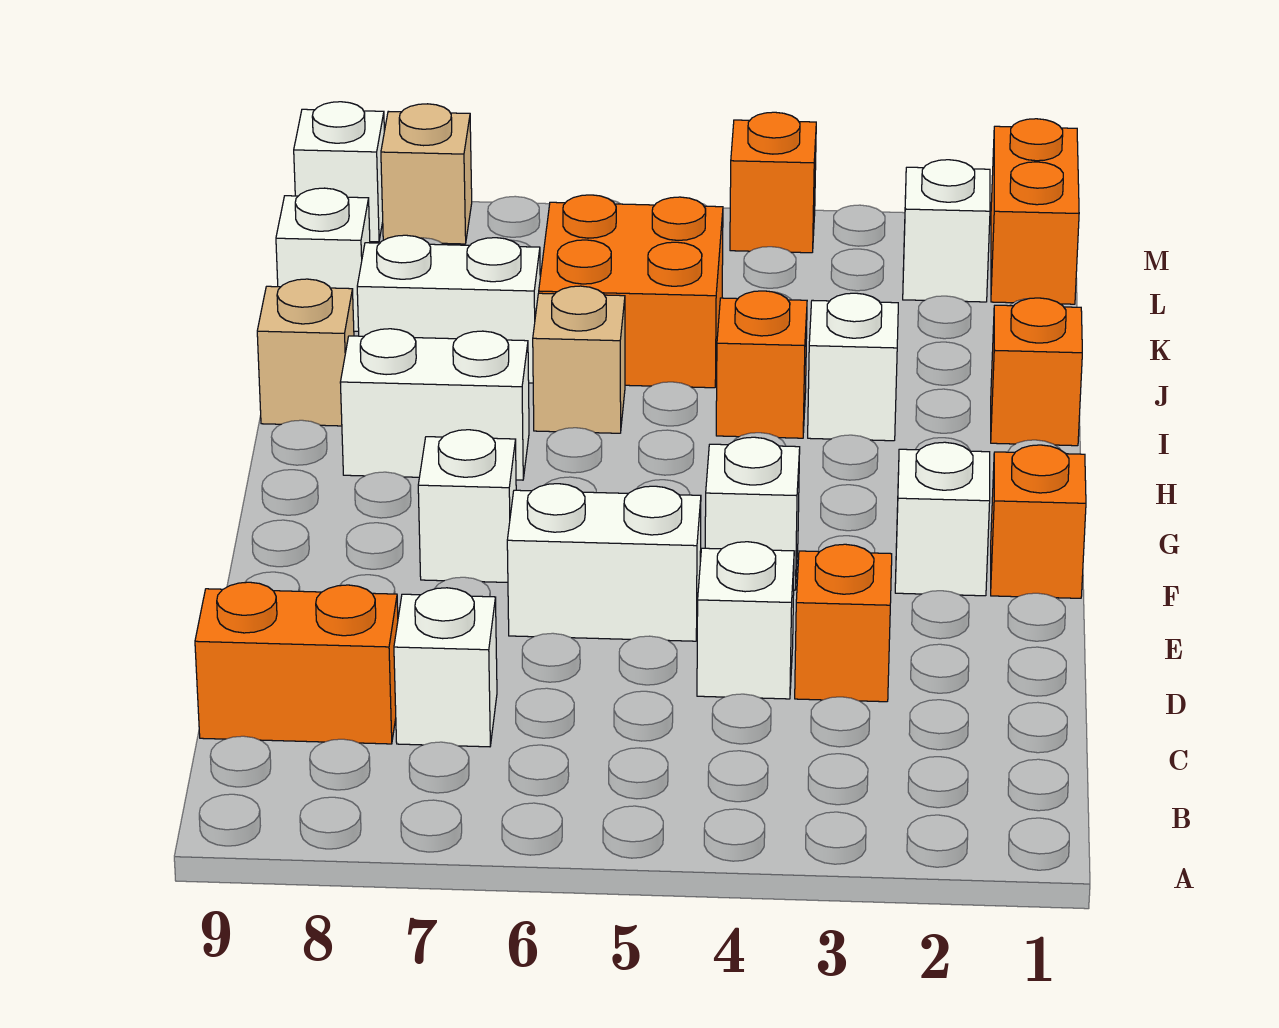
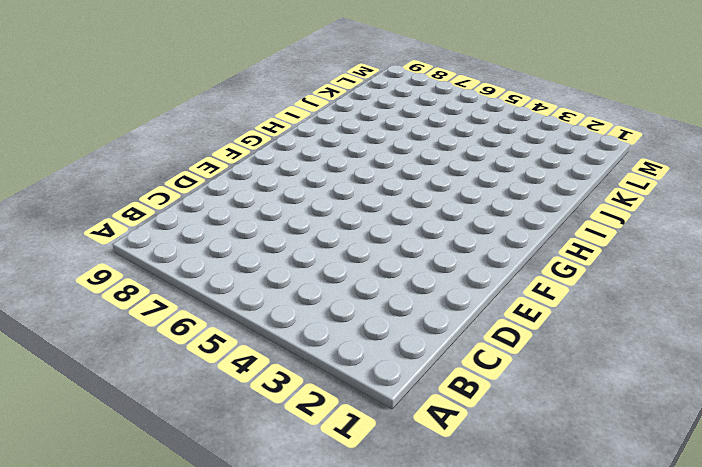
none -> white brick C7 level 1
none -> orange brick C8:C9 level 1
none -> orange brick D3 level 1

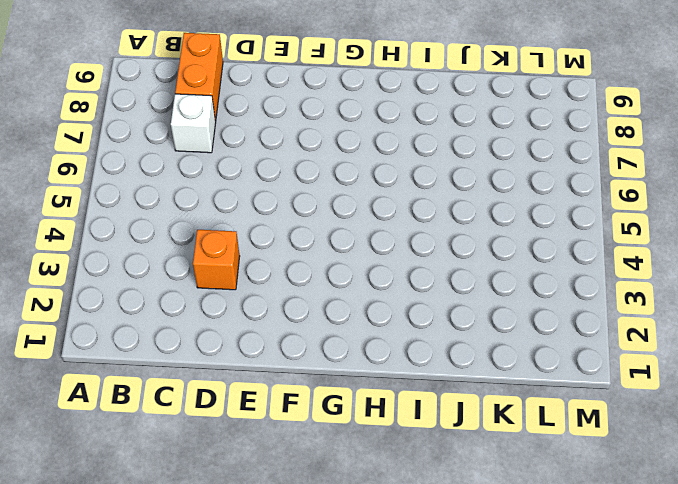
none -> white brick D4 level 1
none -> white brick E5:E6 level 1
none -> orange brick F1 level 1

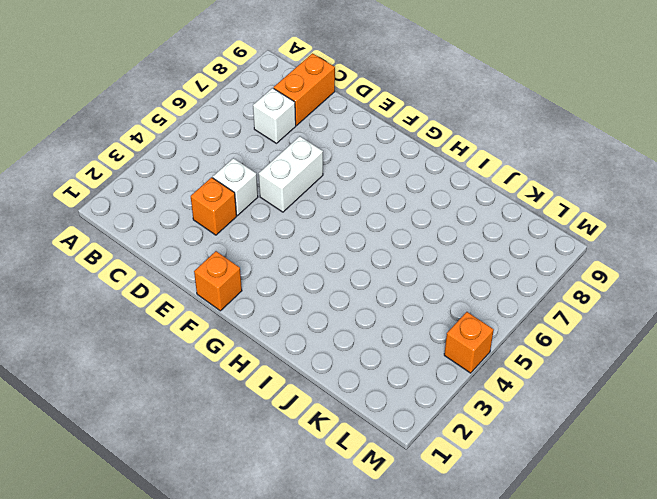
none -> white brick F2 level 1
none -> white brick F4 level 1
none -> white brick F7 level 1

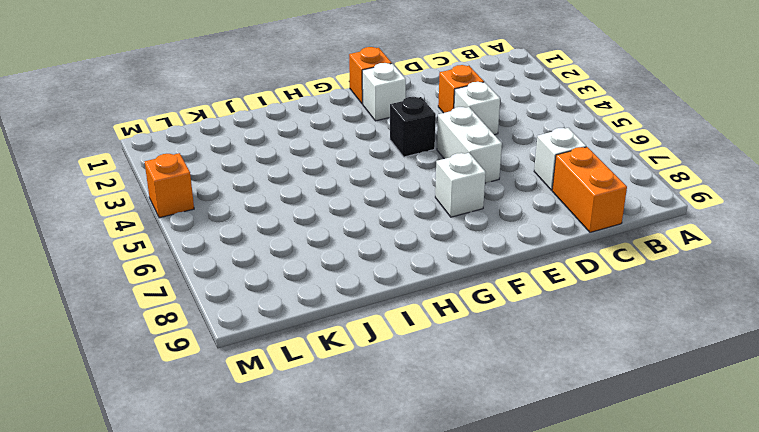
black brick F4 level 1 -> white brick F4 level 1
none -> white brick H7:H8 level 1
none -> orange brick I1 level 1
none -> white brick I3 level 1

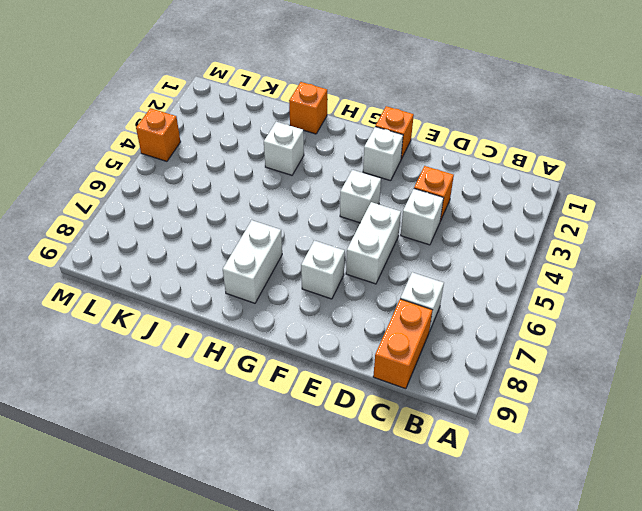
none -> orange brick I4 level 1
none -> tan brick I6 level 1
none -> tan brick I9 level 1

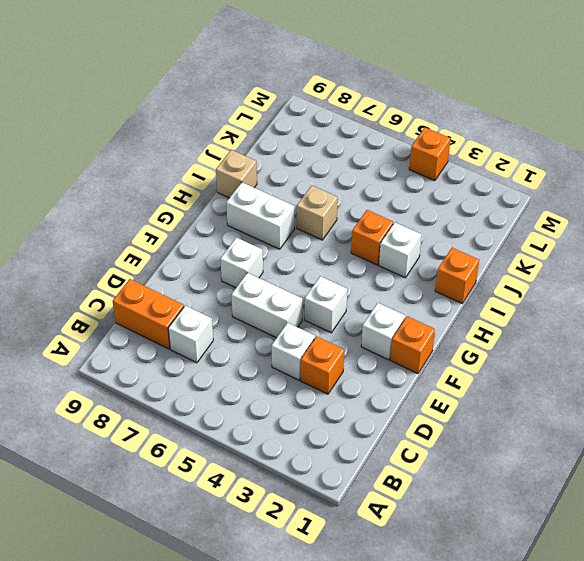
none -> orange brick J5:K6 level 1
none -> white brick J7:J8 level 1
none -> white brick K9 level 1

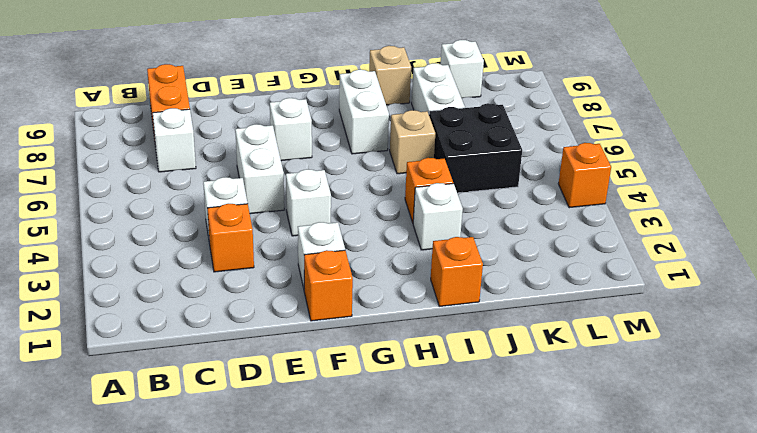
black brick J5:K6 level 1 -> orange brick J5:K6 level 1
none -> orange brick L1:M1 level 1
none -> white brick L2 level 1
none -> tan brick M8 level 1

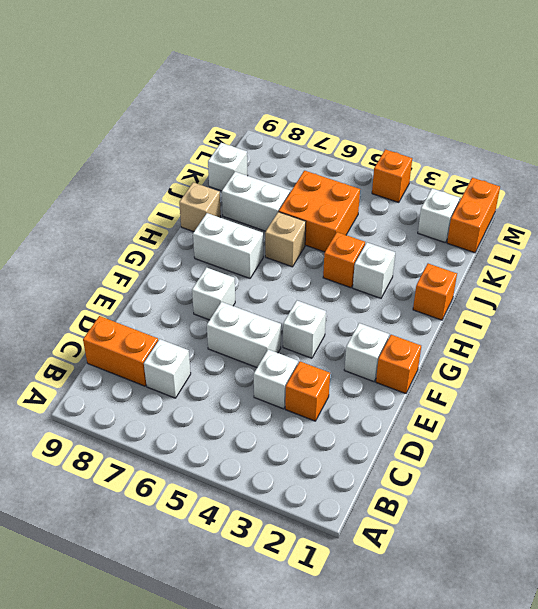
none -> tan brick M8 level 1
none -> white brick M9 level 1

